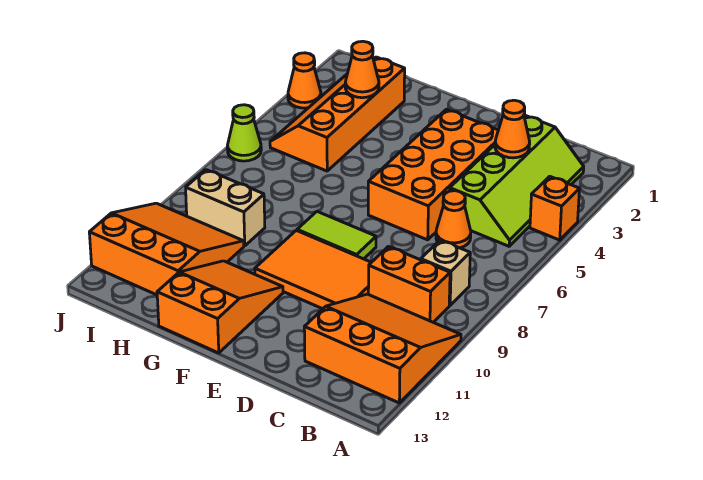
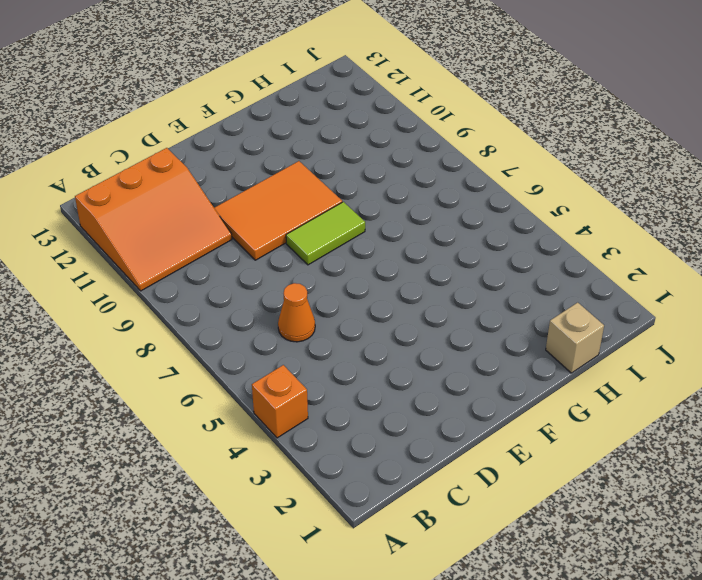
tan brick H1 level 1 -> tan brick B8 level 1
none -> lime slope B2:C5 level 1 top C
none -> orange brick B9:C9 level 1
none -> orange brick D3:E6 level 1

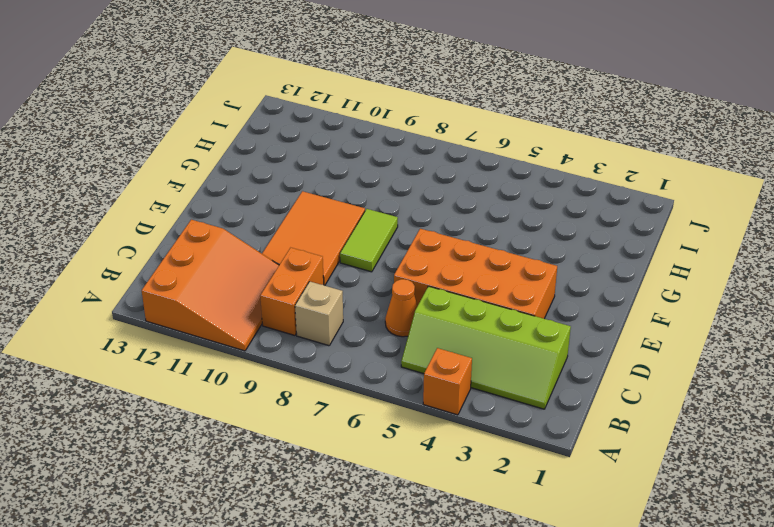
none -> orange slope F11:G13 level 1 top 13
none -> orange slope H2:I5 level 1 top H
none -> tan brick H9:I9 level 1

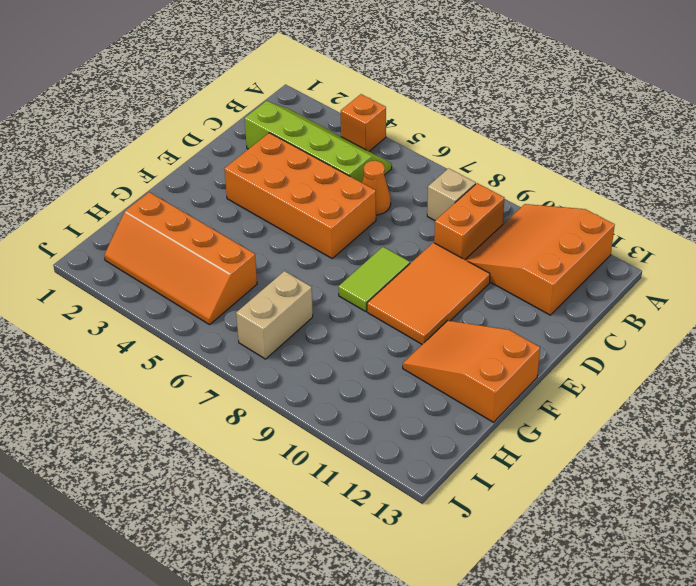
tan brick H7:I7 level 1 -> tan brick H9:I9 level 1
none -> orange slope H10:J12 level 1 top 12
none -> orange cone J3 level 1
none -> lime cone J6 level 1

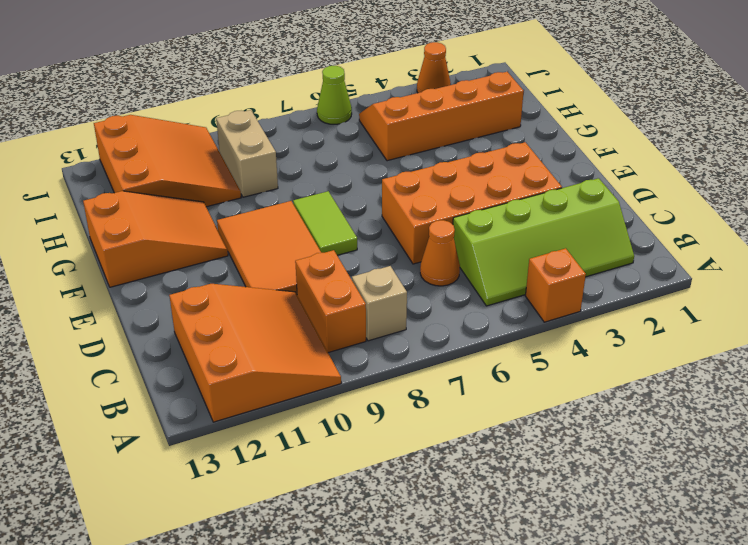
none -> orange cone C3 level 2
none -> orange cone H3 level 2

